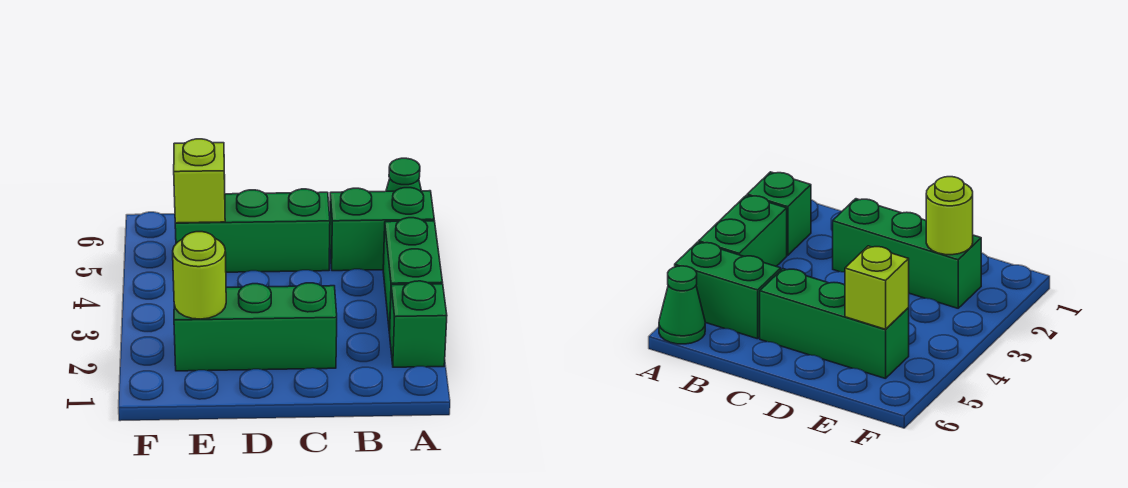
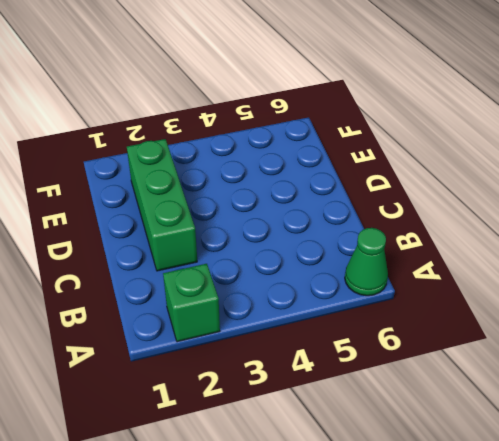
none -> green brick A3:A4 level 1
none -> green brick A5:B5 level 1

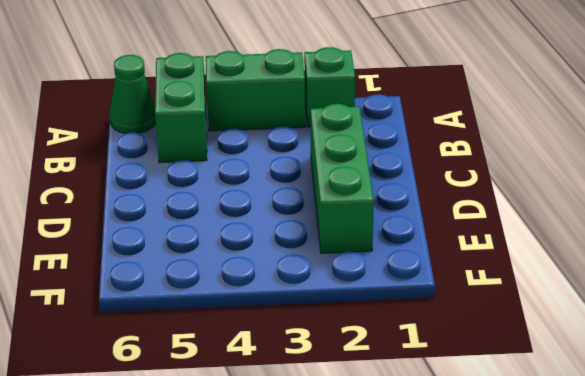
none -> green brick C5:E5 level 1
none -> lime round brick E2 level 2

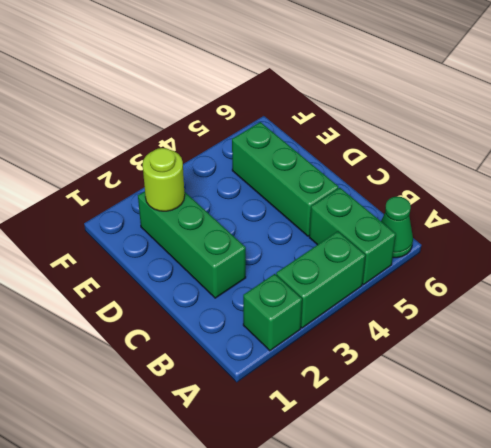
none -> lime brick E5 level 2

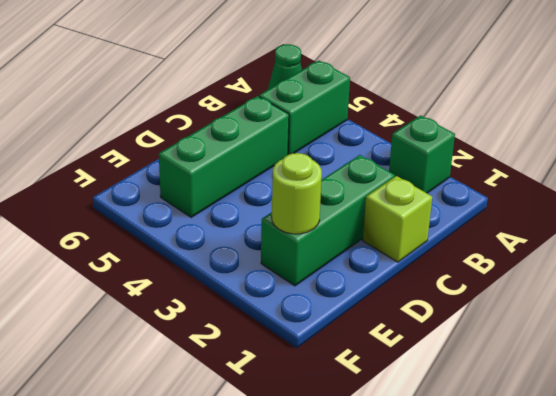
lime brick C1 level 1 -> lime brick E5 level 2
none -> green brick A3:A4 level 1

